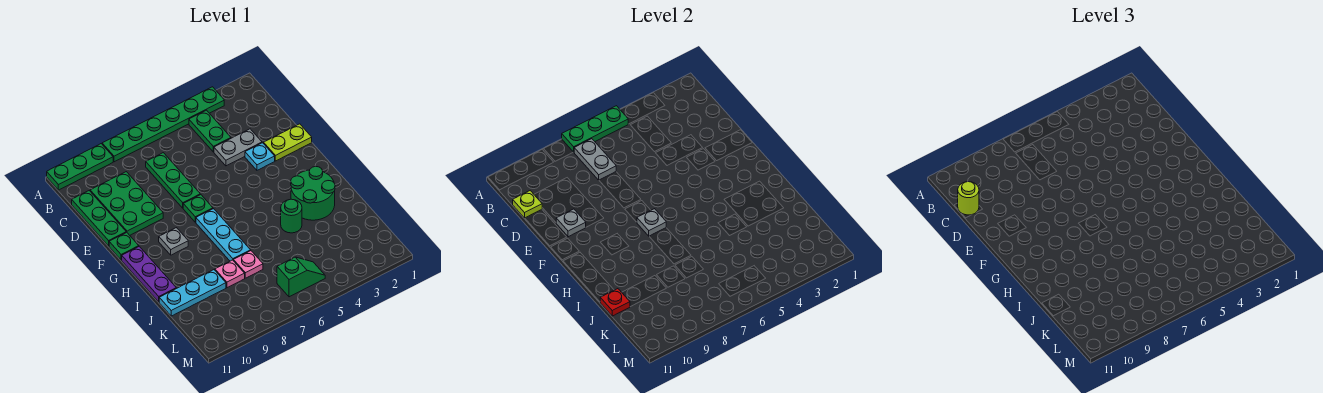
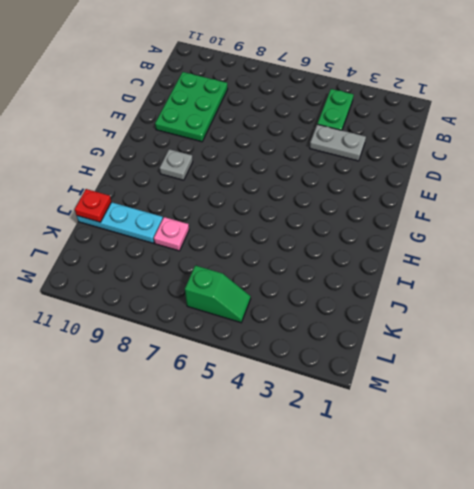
none -> green plate A3:A8 level 1
none -> green plate A9:A11 level 1
none -> green plate C7:E7 level 1

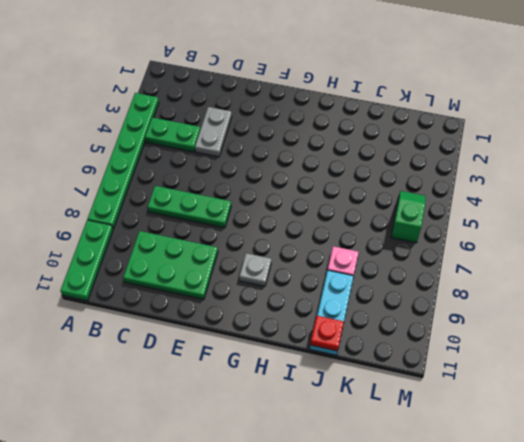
none -> green plate C11:E11 level 1
none -> lime plate E1:E2 level 1
none -> cyan plate E3 level 1

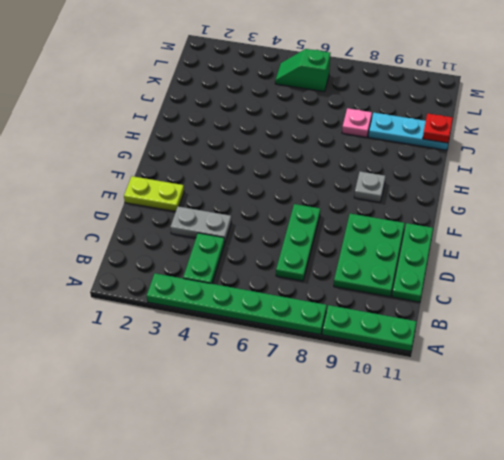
none -> cyan plate E3 level 1
none -> green plate F7 level 1
none -> green plate F11 level 1

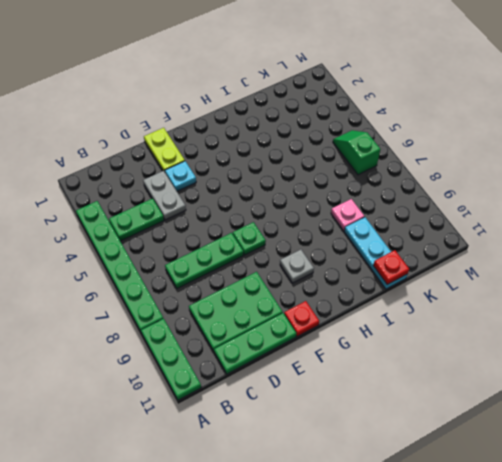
red plate F11 level 1 -> green plate F11 level 1
none -> cyan plate G7:I7 level 1
none -> purple plate G11:I11 level 1
none -> green round brick H2:I3 level 1

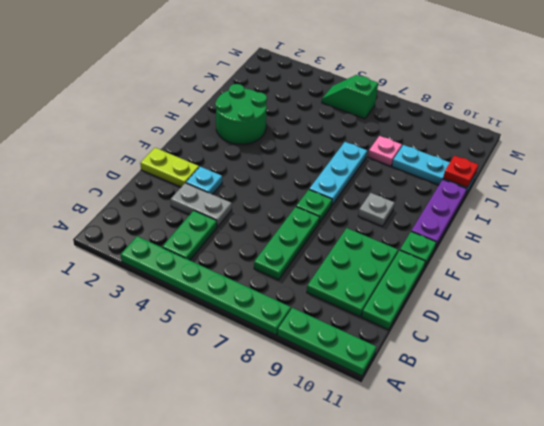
none -> green round brick I4 level 1
none -> pink plate J7 level 1
none -> green plate A5:A7 level 2

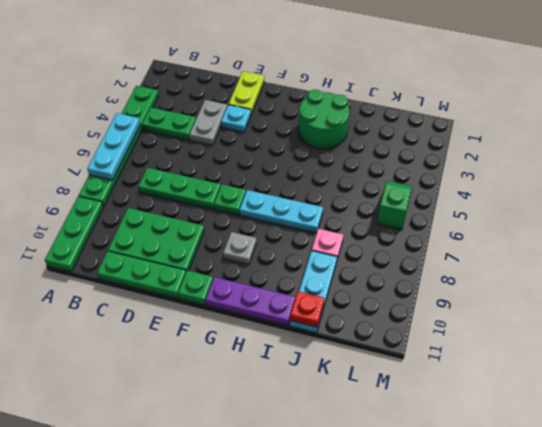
cyan plate A5:A7 level 2 -> green plate A5:A7 level 2
none -> green round brick I4 level 1
none -> pink plate J7 level 1
none -> grey plate B7:C7 level 2

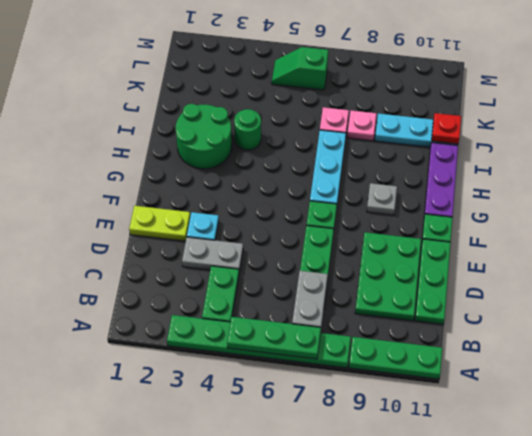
none -> lime plate C11 level 2
none -> grey plate E10 level 2
none -> grey plate G7 level 2

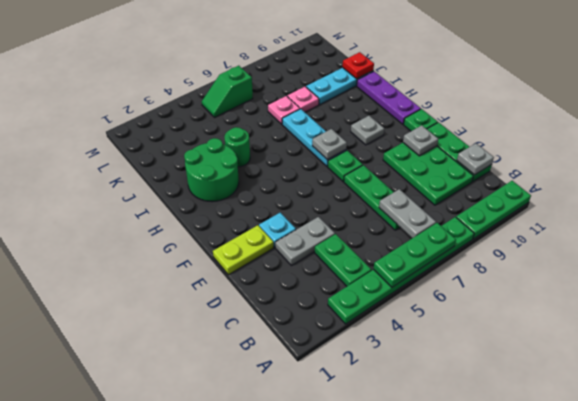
grey plate C11 level 2 -> lime plate C11 level 2
none -> lime round brick C11 level 3

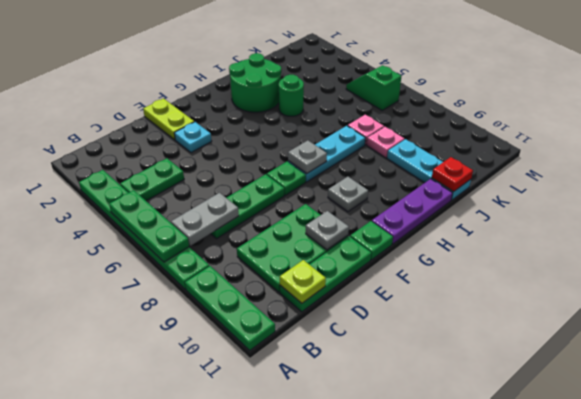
none -> grey plate D3:D4 level 1
none -> lime round brick C11 level 3

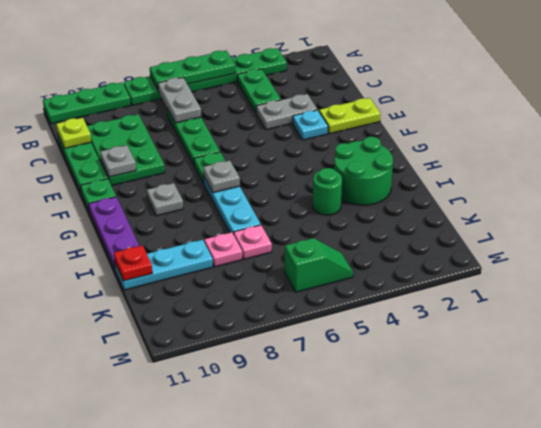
none -> lime round brick C11 level 3

